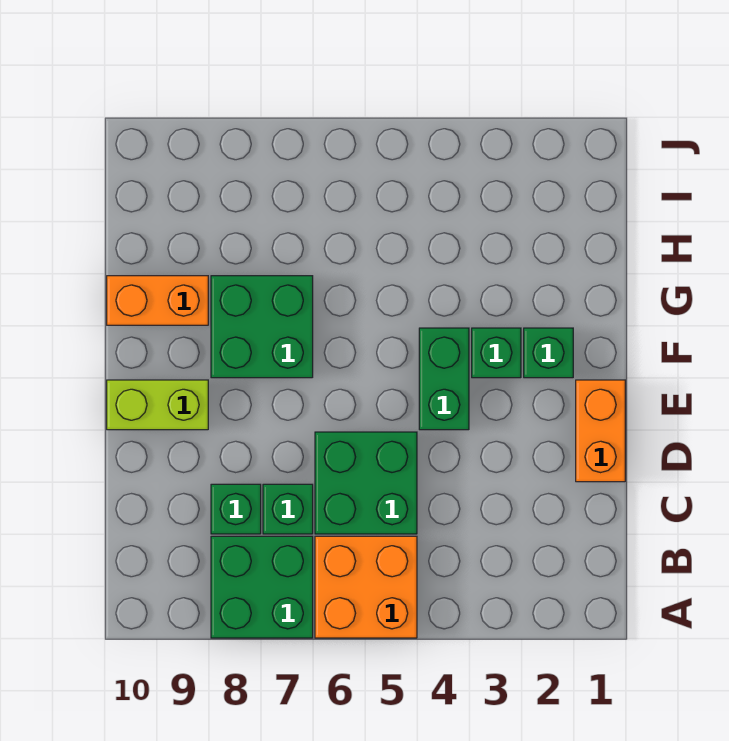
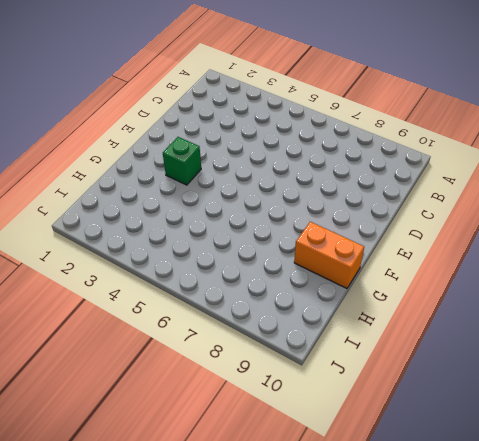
none -> orange brick A5:B6 level 1
none -> green brick A7:B8 level 1
none -> green brick C5:D6 level 1

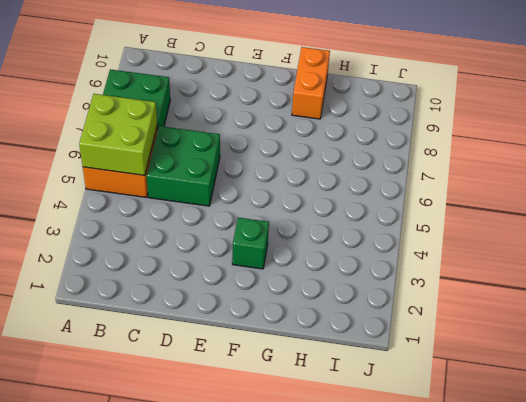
lime brick A5:B6 level 2 -> none
none -> green brick C7 level 1
none -> green brick C8 level 1
none -> orange brick D1:E1 level 1

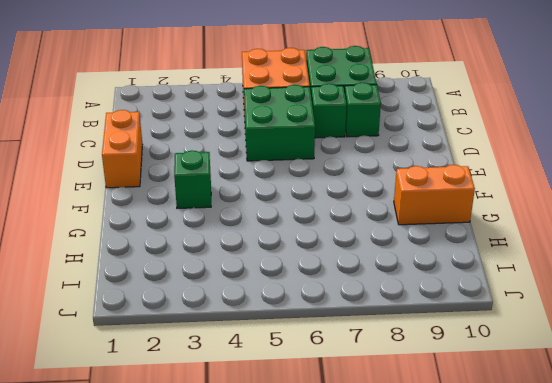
none -> green brick E4:F4 level 1
none -> lime brick E9:E10 level 1
none -> green brick F2 level 1

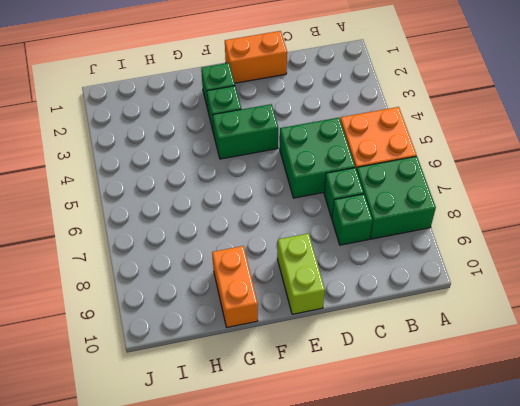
none -> green brick F7:G8 level 1

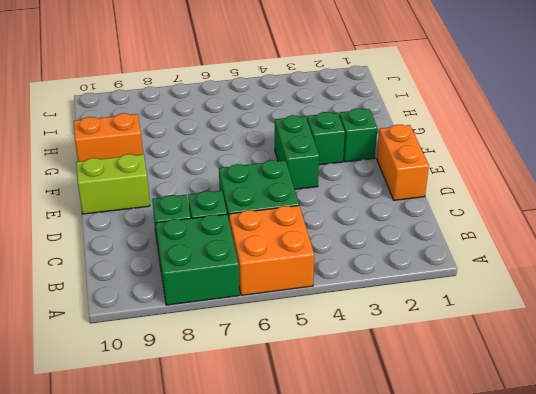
none -> green brick F7:G8 level 1

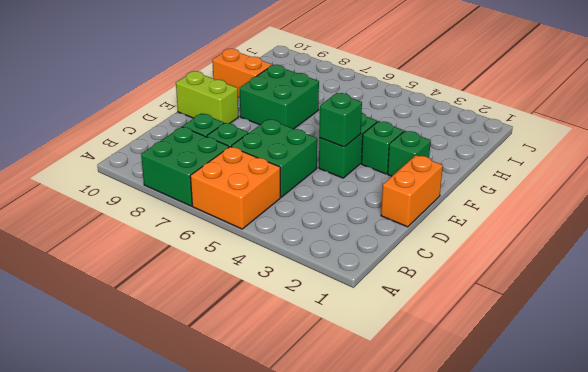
green brick E4 level 2 -> none

